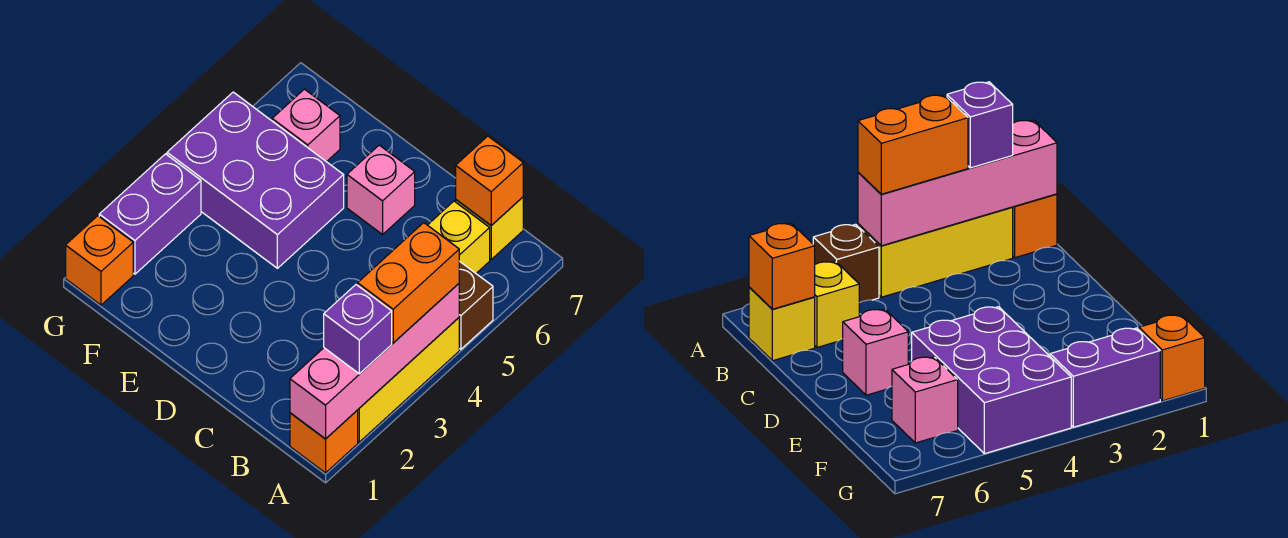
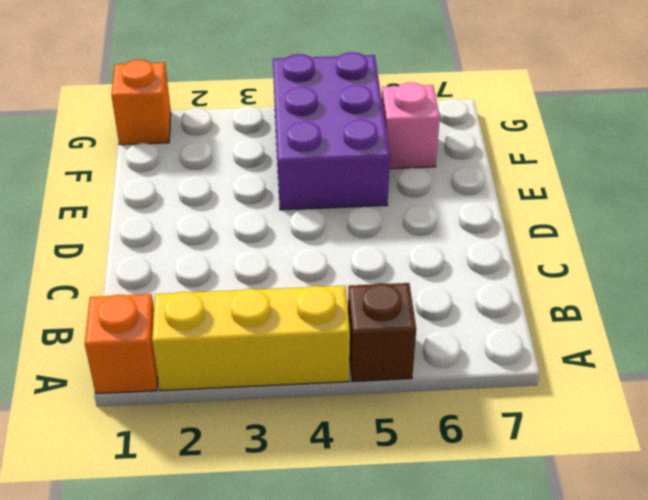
none -> yellow brick B6 level 1
none -> yellow brick B7 level 1
none -> pink brick D6 level 1

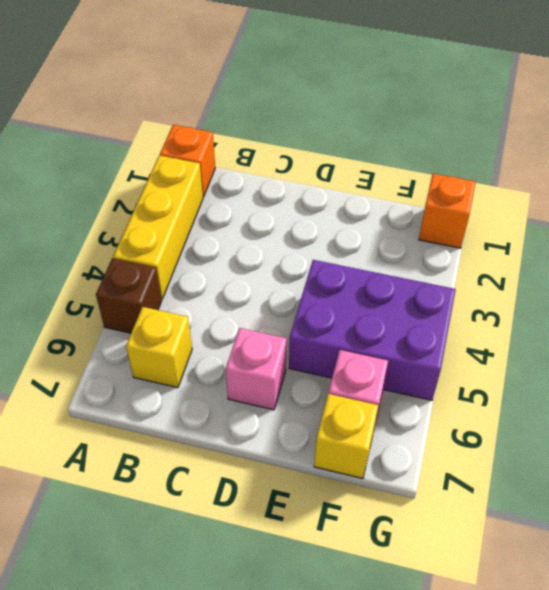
yellow brick F7 level 1 -> yellow brick B7 level 1
none -> purple brick G2:G3 level 1
none -> pink brick A1:A4 level 2
none -> orange brick B7 level 2

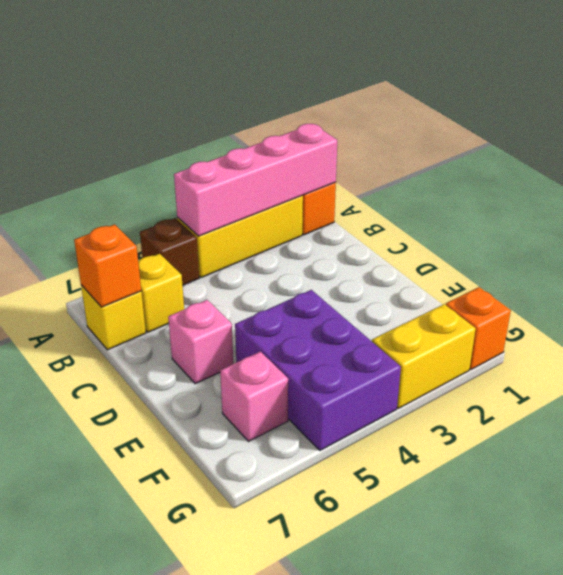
yellow brick G2:G3 level 1 -> purple brick G2:G3 level 1
none -> purple brick A2 level 3
none -> orange brick A3:A4 level 3

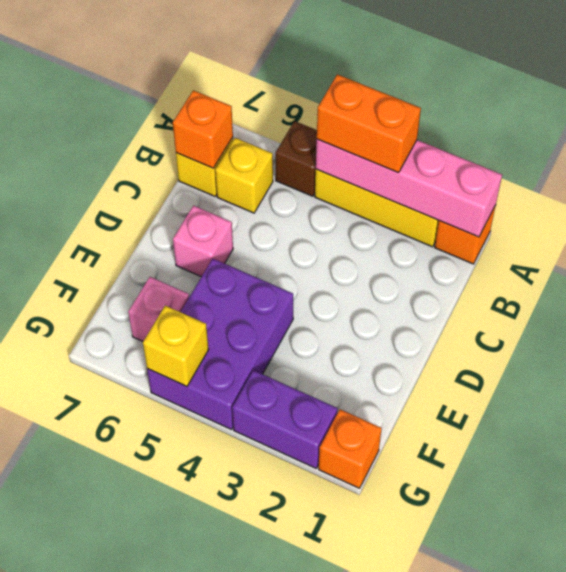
yellow brick G5 level 2 -> none
none -> purple brick A2 level 3

